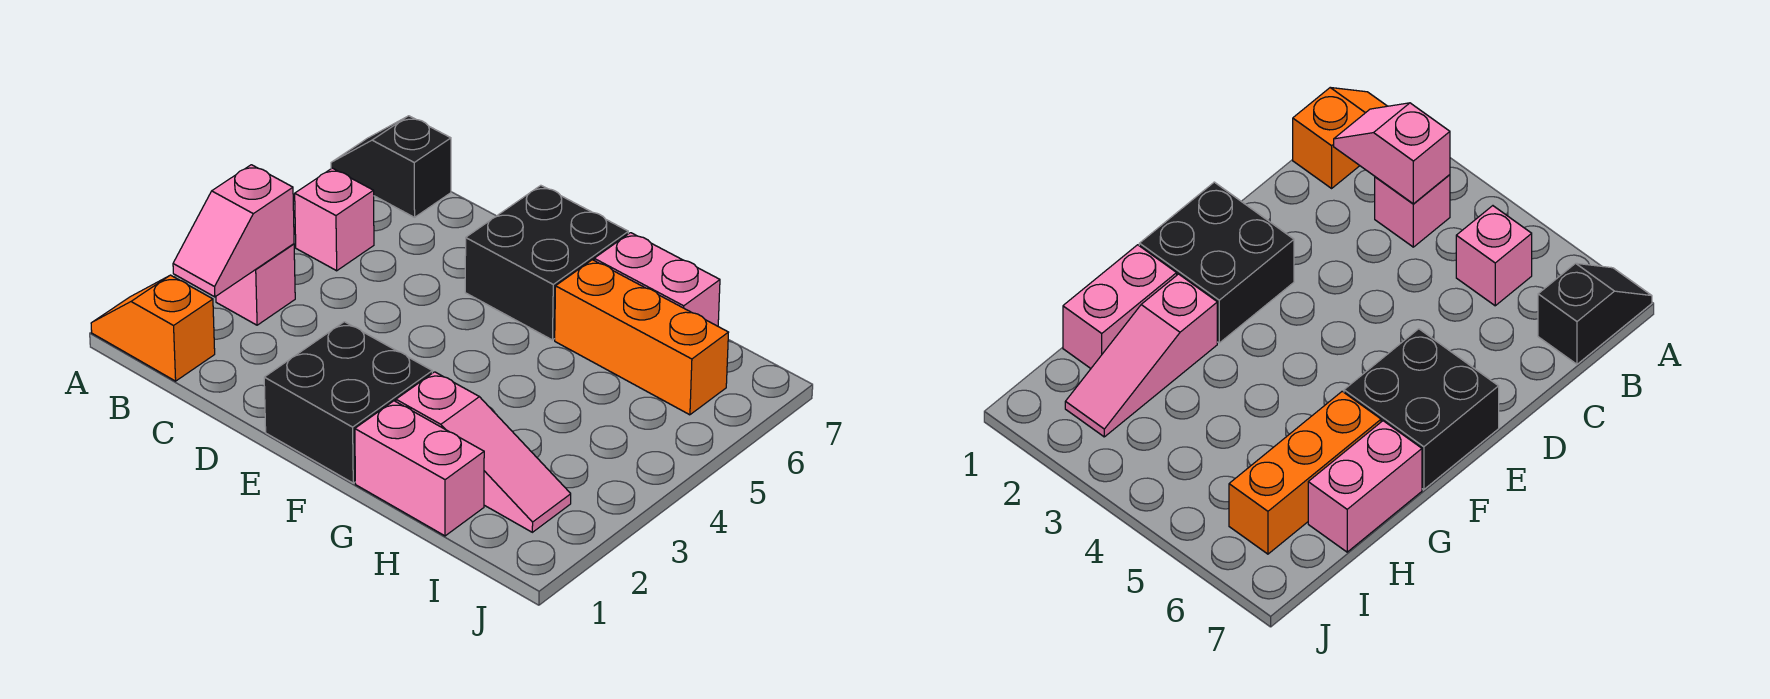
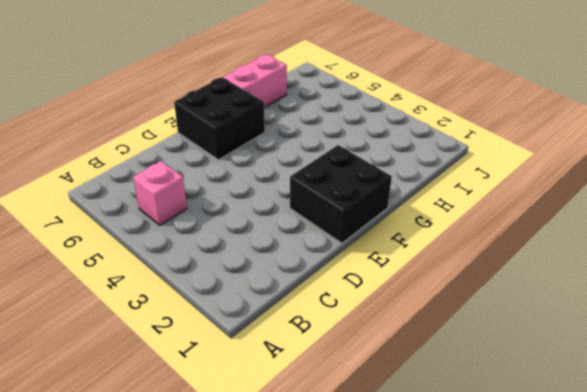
none -> orange slope A1:B1 level 1 top B
none -> black slope A7:B7 level 1 top B

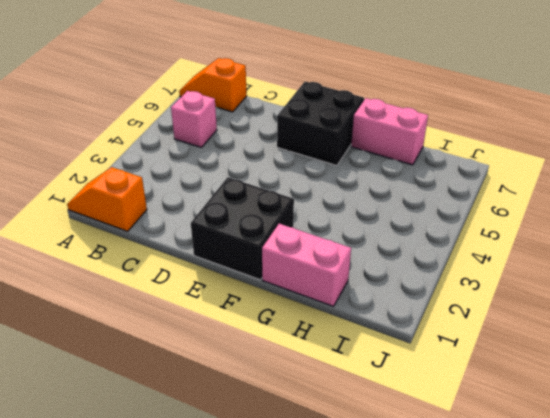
orange slope A7:B7 level 1 top B -> black slope A7:B7 level 1 top B
none -> pink brick B3 level 1
none -> pink slope G2:I2 level 1 top G

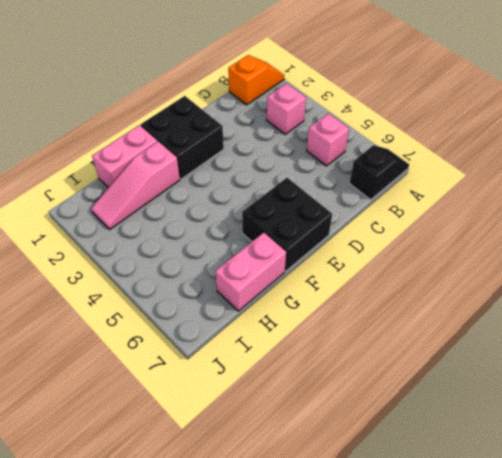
none -> orange brick G6:I6 level 1
none -> pink slope B2:B3 level 2 top 3

